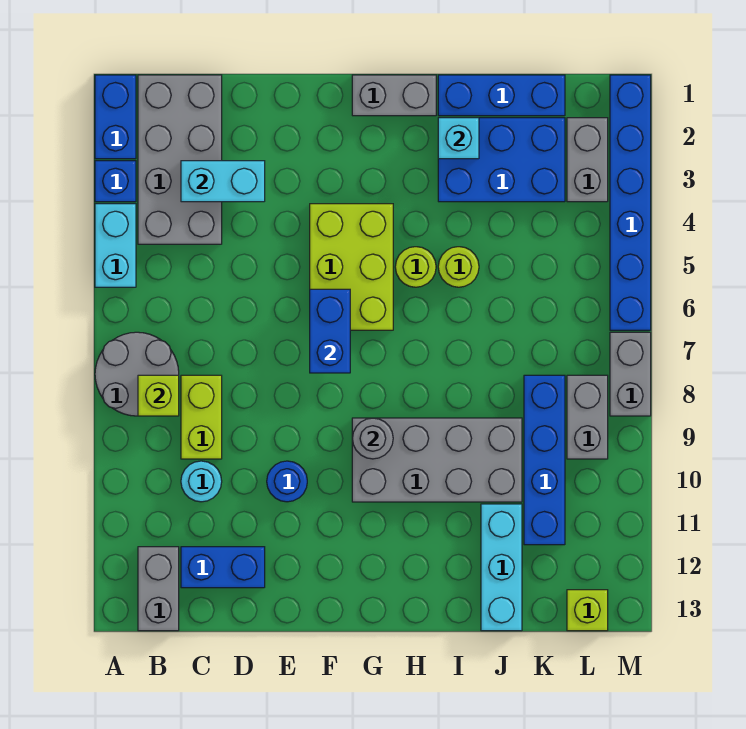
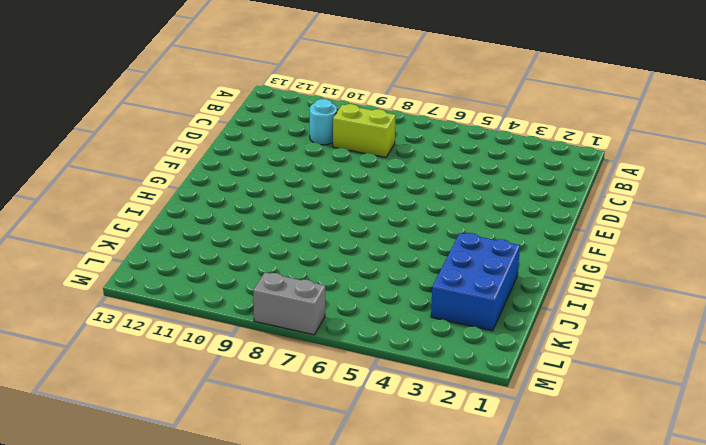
none -> blue brick A1:A2 level 1
none -> blue brick A3 level 1
none -> cyan brick A4:A5 level 1

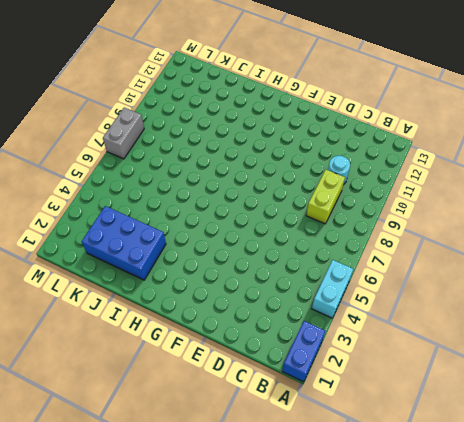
none -> blue brick A3 level 1
none -> grey round brick A7:B8 level 1
none -> grey brick B1:C4 level 1

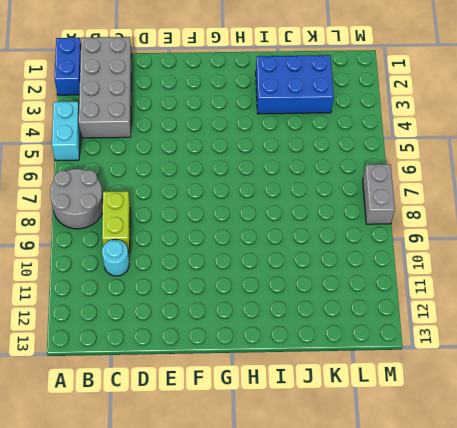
none -> blue brick A3 level 1
none -> grey brick B12:B13 level 1
none -> blue brick C12:D12 level 1

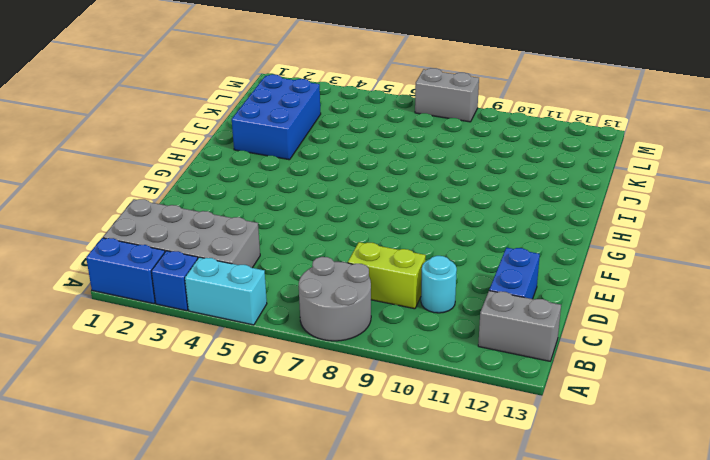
none -> blue round brick E10 level 1
none -> lime brick F4:G6 level 1
none -> grey brick G1:H1 level 1

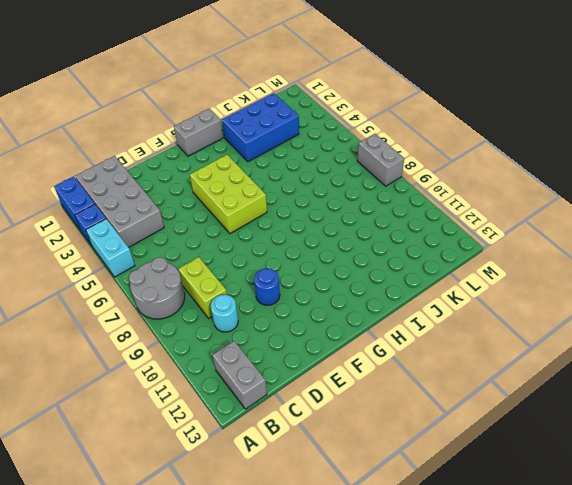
none -> blue brick C12:D12 level 1
none -> grey brick G9:J10 level 1
none -> lime round brick H5 level 1

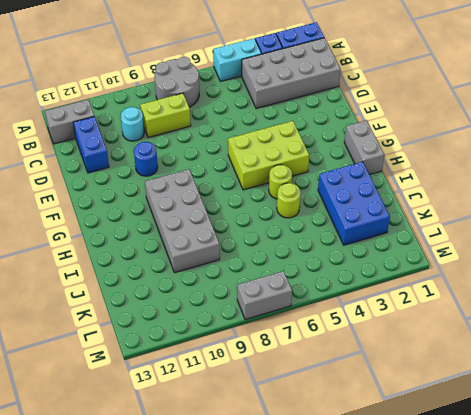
none -> blue brick I1:K1 level 1
none -> cyan brick J11:J13 level 1
none -> blue brick K8:K11 level 1

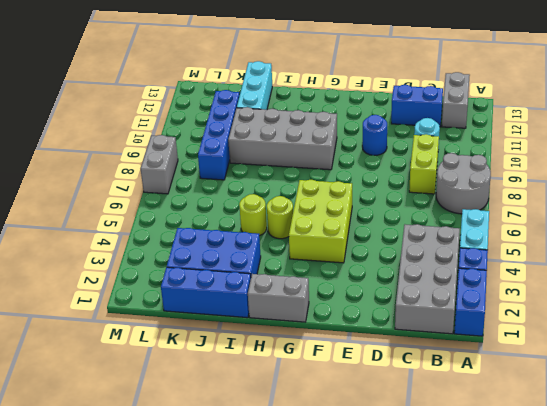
none -> grey brick L2:L3 level 1
none -> grey brick L8:L9 level 1
none -> lime brick L13 level 1

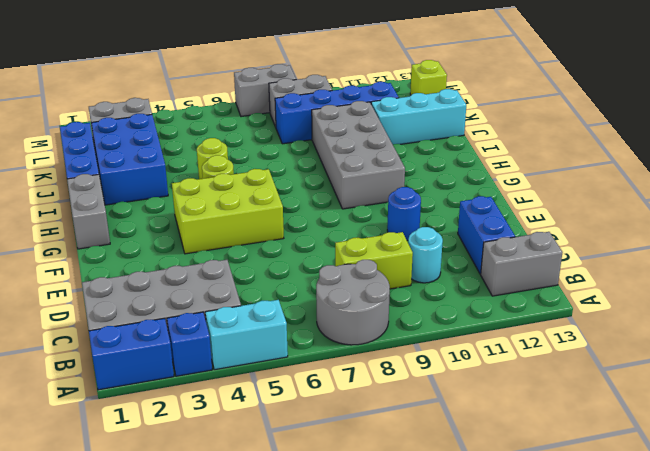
none -> blue brick M1:M6 level 1
none -> lime brick B8 level 2
none -> cyan brick C3:D3 level 2

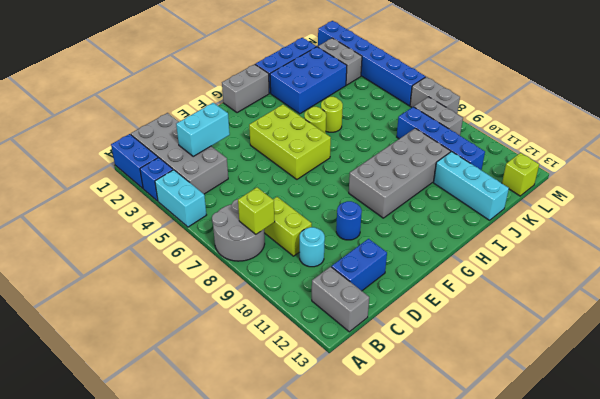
none -> blue brick F6:F7 level 2
none -> grey round brick G9 level 2
none -> cyan brick I2 level 2

